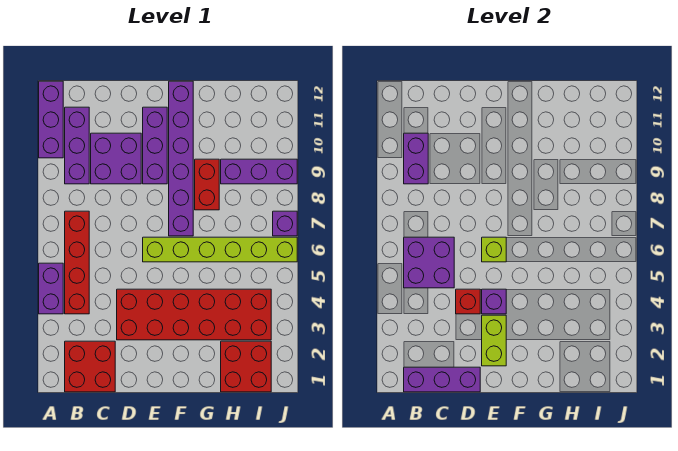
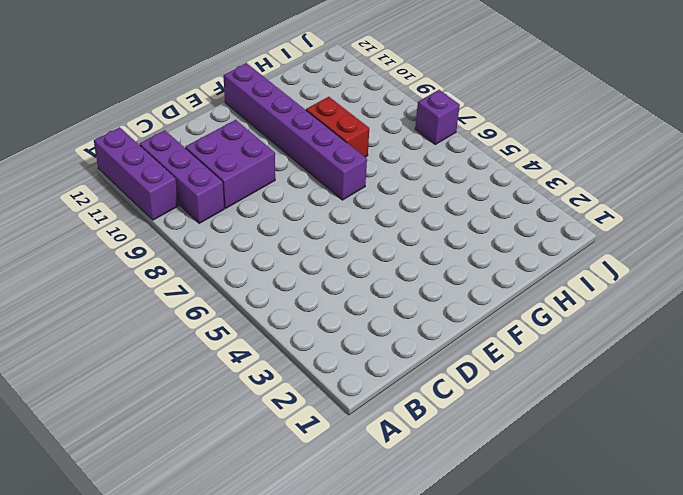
none -> purple brick A4:A5 level 1
none -> red brick B1:C2 level 1
none -> red brick B4:B7 level 1

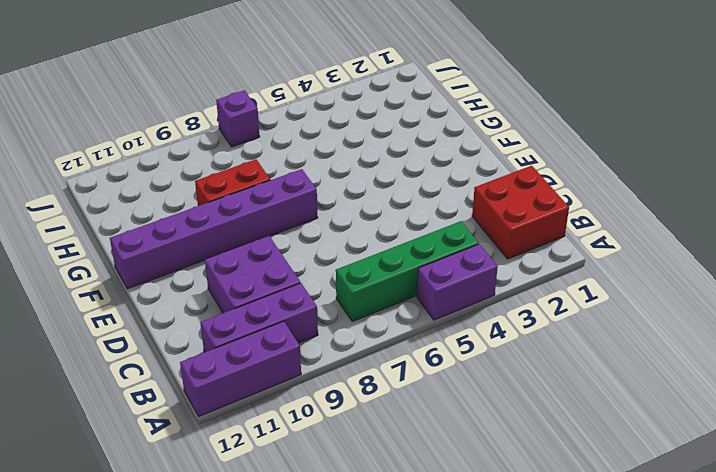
green brick B4:B7 level 1 -> red brick B4:B7 level 1
none -> red brick D3:I4 level 1
none -> lime brick E6:J6 level 1
none -> purple brick E9:E11 level 1

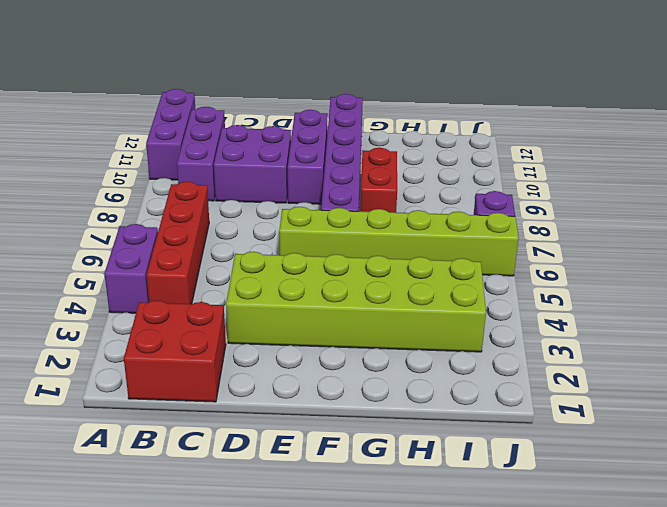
lime brick D3:I4 level 1 -> red brick D3:I4 level 1
none -> red brick H1:I2 level 1
none -> purple brick H9:J9 level 1
none -> purple brick B1:D1 level 2

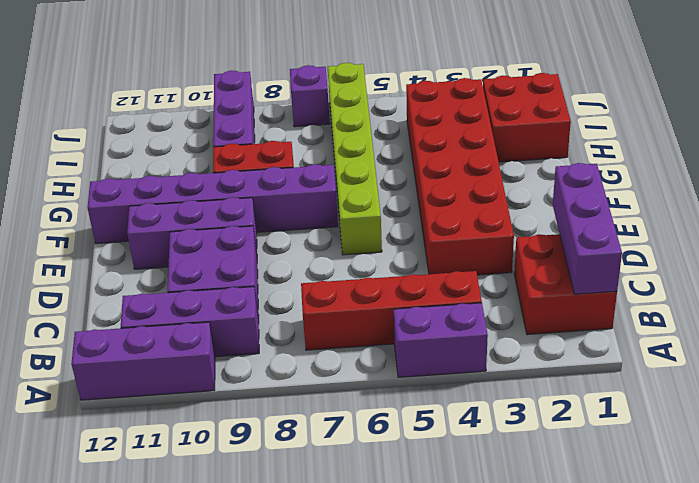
none -> purple brick B5:C6 level 2
none -> purple brick B9:B10 level 2
none -> red brick D4 level 2

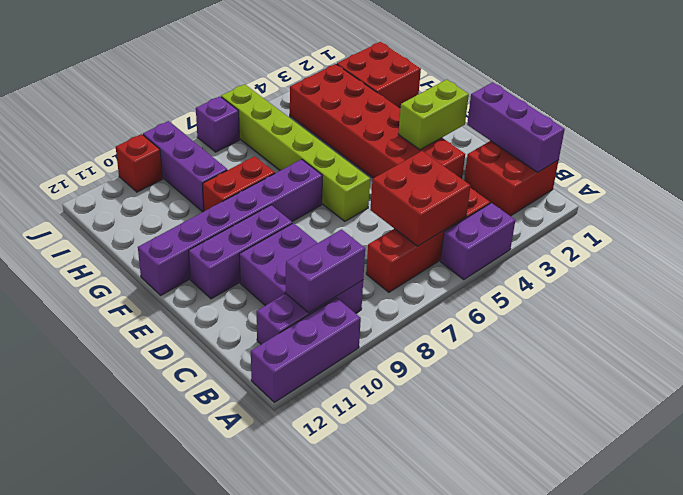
red brick B5:C6 level 2 -> purple brick B5:C6 level 2
red brick J10 level 1 -> red brick D4 level 2
none -> purple brick E4 level 2
none -> lime brick E6 level 2

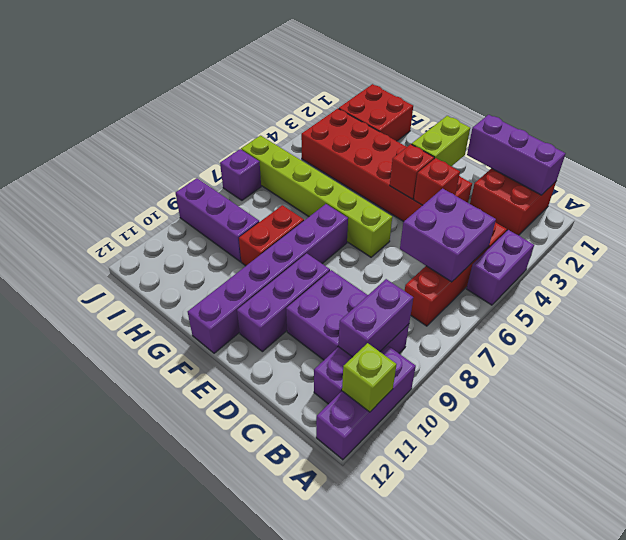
lime brick A11 level 2 -> lime brick E6 level 2
red brick E4 level 2 -> purple brick E4 level 2

